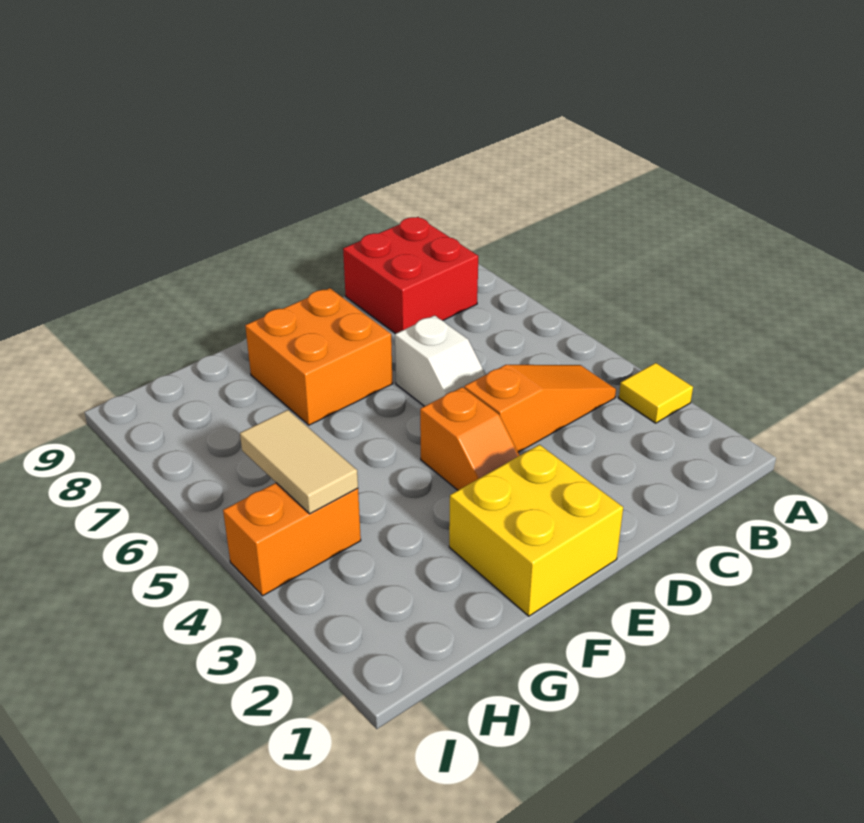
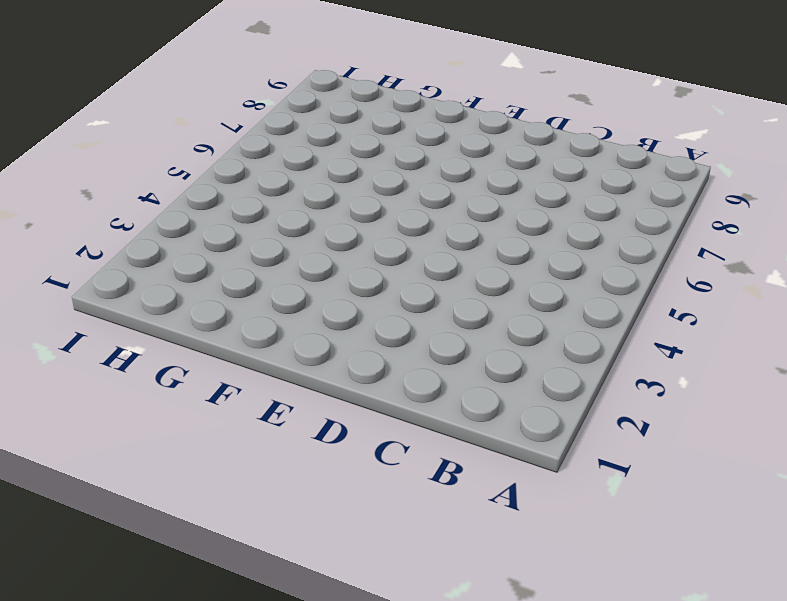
none -> yellow tile A3 level 1
none -> orange slope B4:D4 level 1 top D

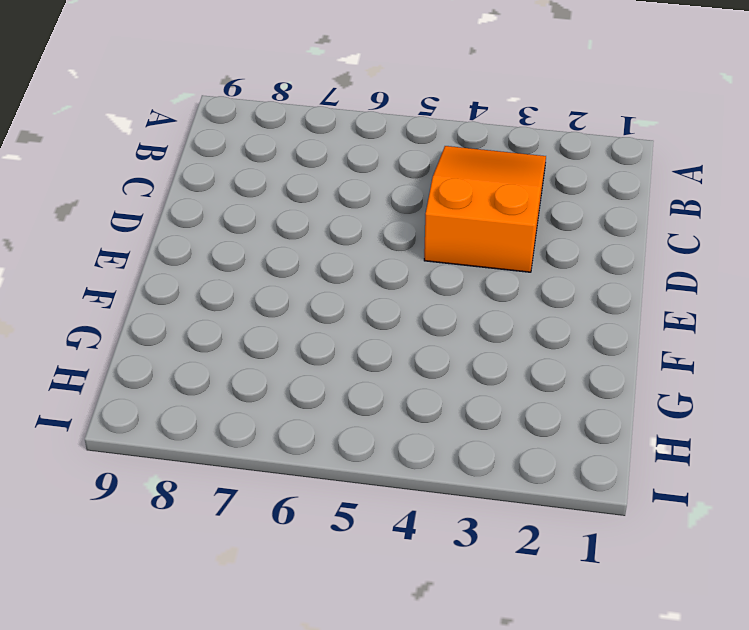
orange slope B3:D4 level 1 top D -> orange slope B4:D4 level 1 top D
none -> yellow tile A3 level 1
none -> red brick B8:C9 level 1

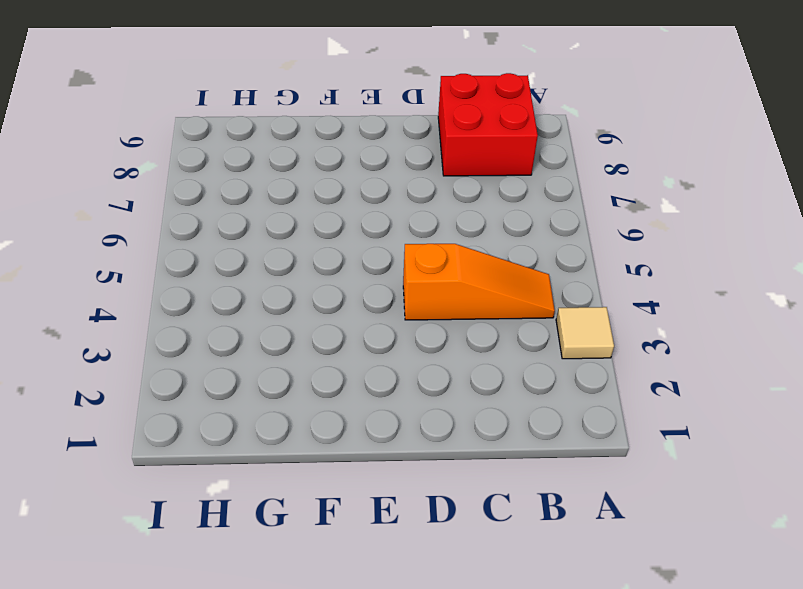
tan tile A3 level 1 -> yellow tile A3 level 1
none -> white slope D5:D6 level 1 top 6
none -> yellow brick E1:F2 level 1

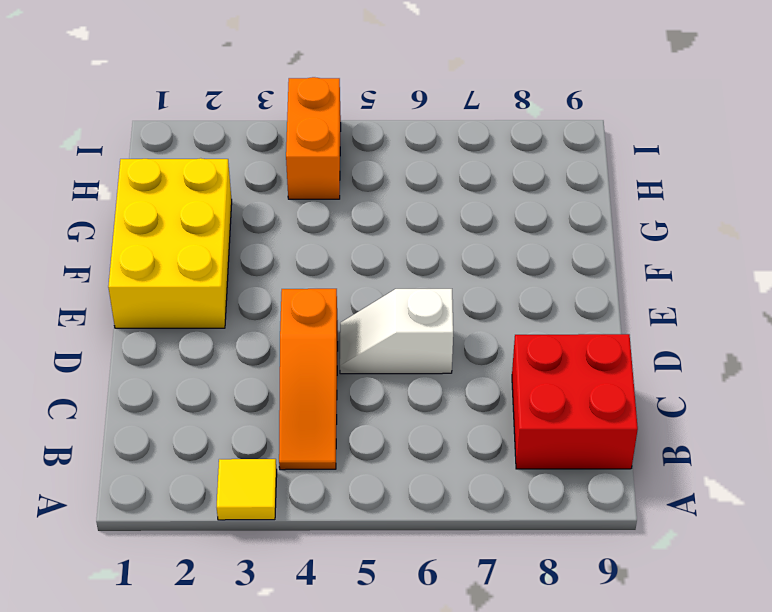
yellow brick E1:G2 level 1 -> yellow brick E1:F2 level 1
none -> orange slope E3:E4 level 1 top 4
none -> orange brick E7:F8 level 1

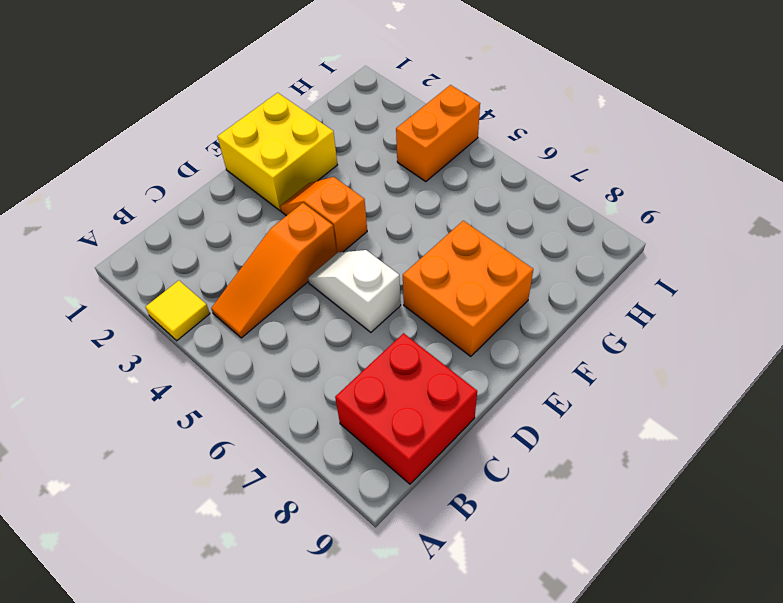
none -> tan tile H4:H5 level 2

